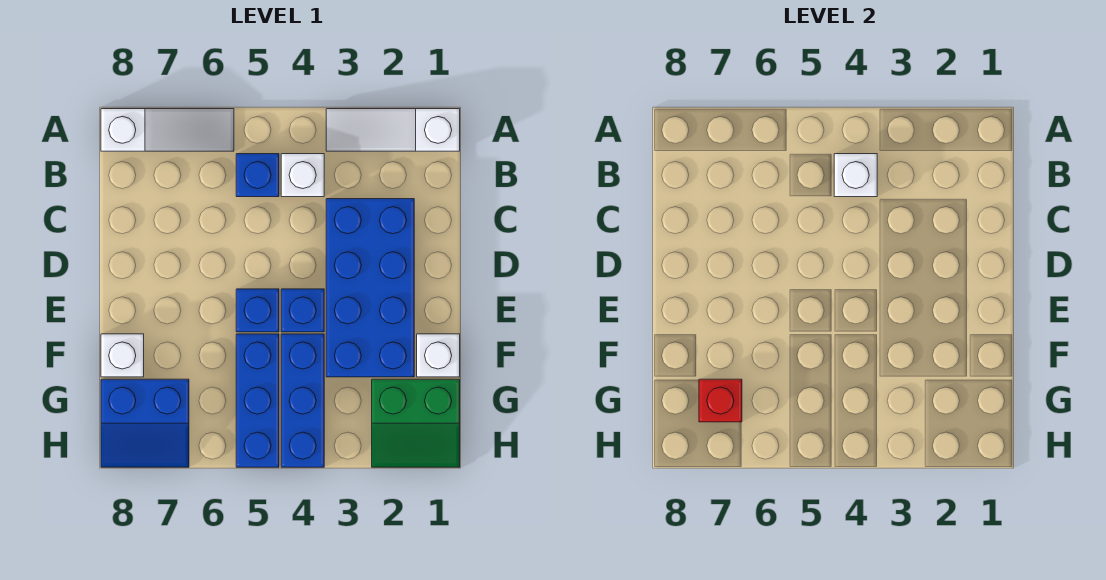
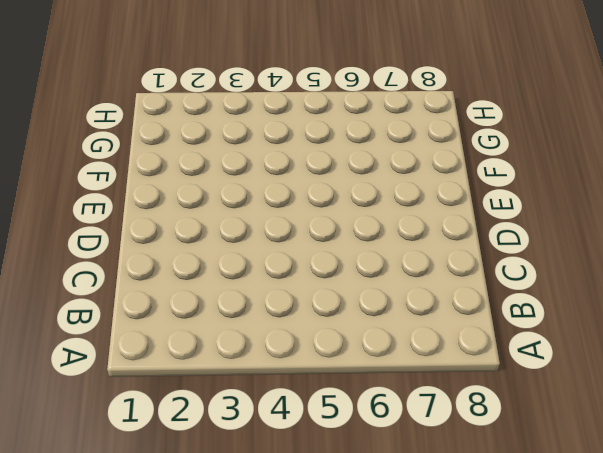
none -> white slope A1:A3 level 1 top 1
none -> white slope A6:A8 level 1 top 8
none -> white brick B4 level 1

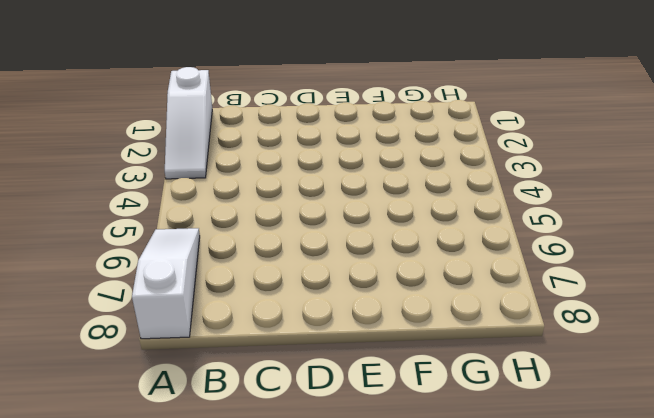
none -> white brick B4 level 1
none -> blue brick B5 level 1
none -> blue brick C2:F3 level 1

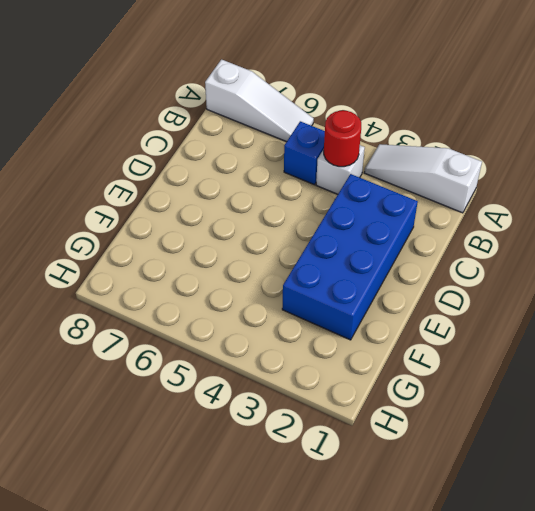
red round brick B4 level 2 -> white brick B4 level 2
none -> blue brick E4 level 1
none -> blue brick E5 level 1
none -> white brick F1 level 1

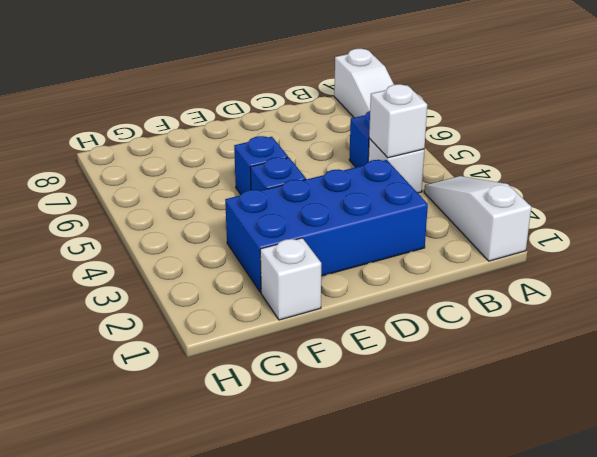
none -> blue brick F4:H4 level 1
none -> blue brick F5:H5 level 1
none -> white brick F8 level 1

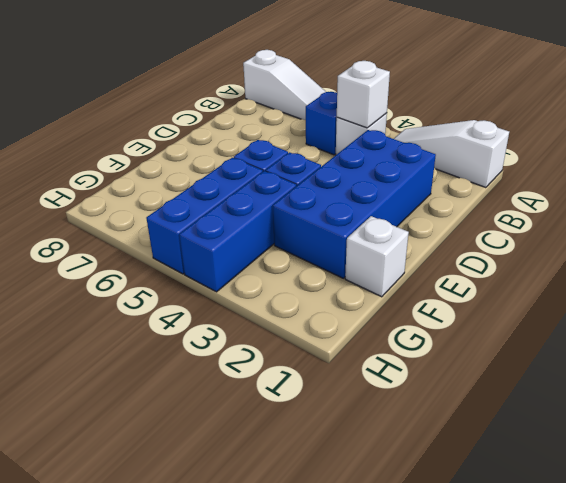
none -> white brick F8 level 1
none -> green slope G1:H2 level 1 top G
none -> blue slope G7:H8 level 1 top G

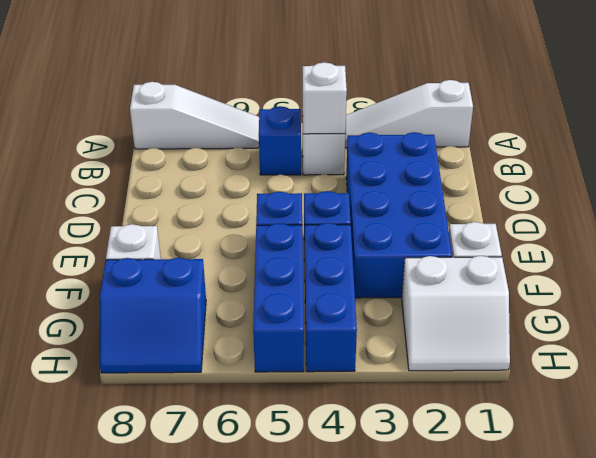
white slope G1:H2 level 1 top G -> green slope G1:H2 level 1 top G
none -> red brick G7 level 2

